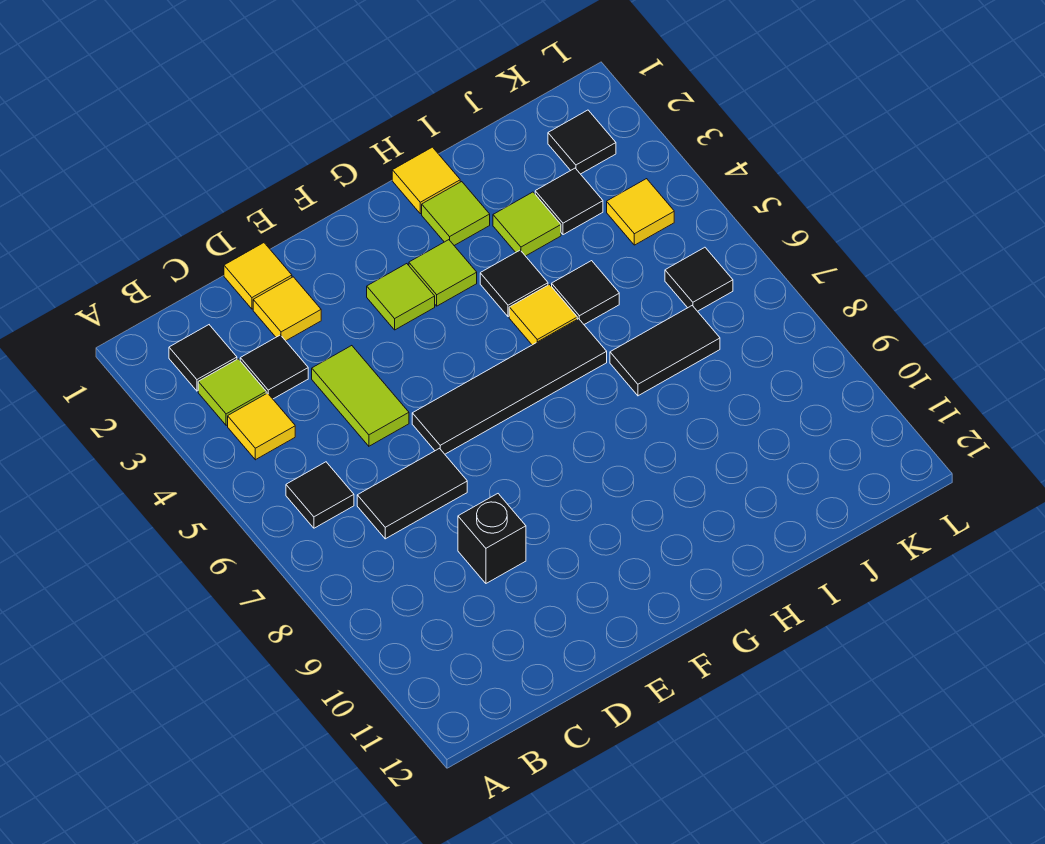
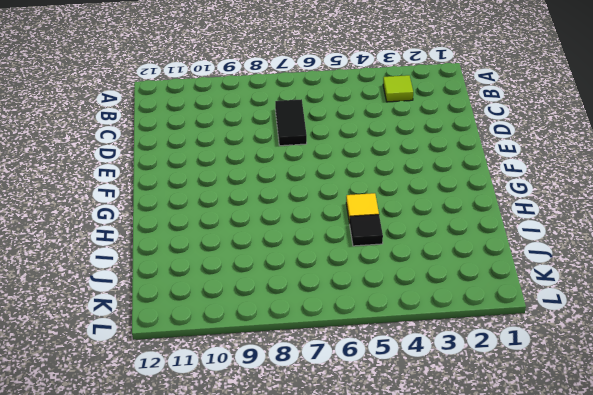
none -> black tile B2 level 1
none -> yellow tile B4 level 1
none -> black tile B6 level 1

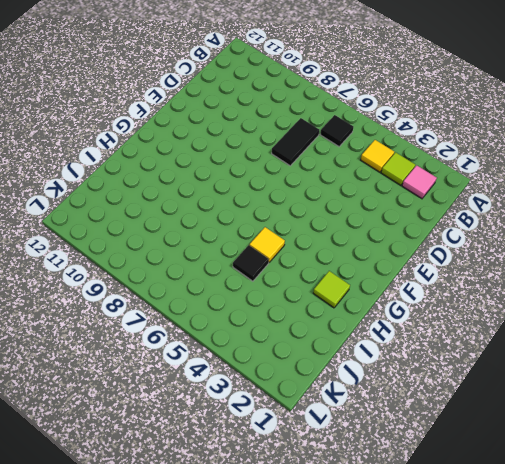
pink tile B2 level 1 -> black tile B2 level 1
none -> black tile C3 level 1
none -> yellow tile D1 level 1
none -> yellow tile D2 level 1

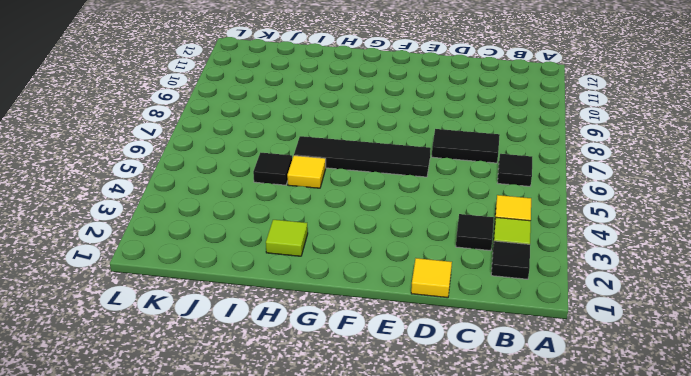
none -> yellow tile D2 level 1
none -> lime tile D4:D5 level 1
none -> black brick D9 level 1

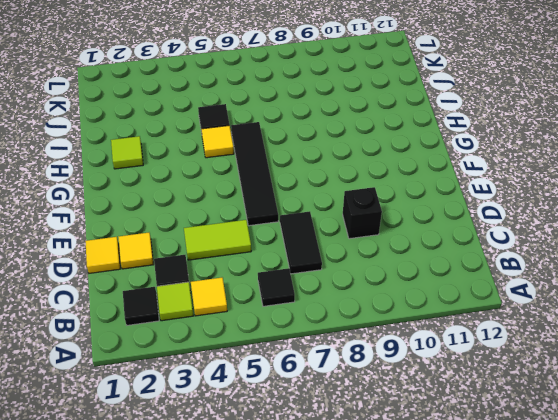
none -> lime tile F3 level 1
none -> lime tile G3 level 1
none -> yellow tile H1 level 1

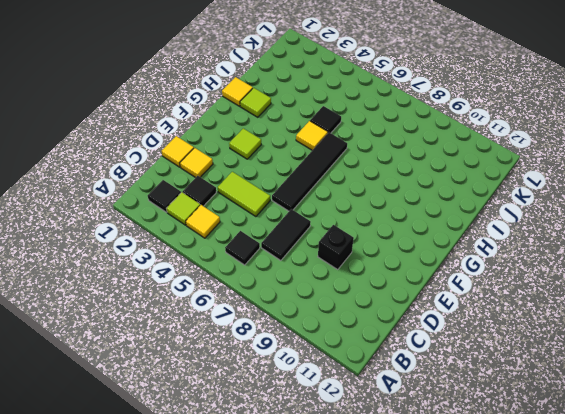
none -> lime tile G3 level 1
none -> black tile H4 level 1
none -> lime tile I3 level 1

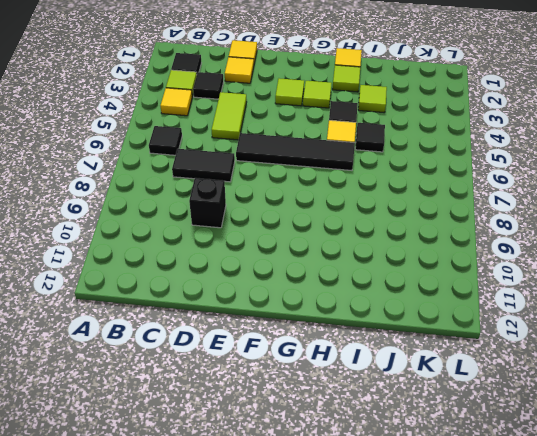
none -> black tile I7:J7 level 1
none -> black tile J3 level 1
none -> black tile K2 level 1

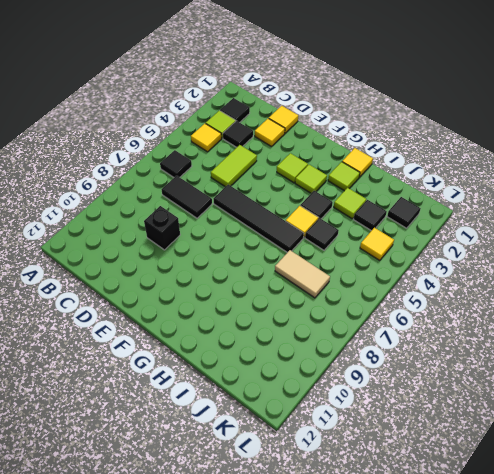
tan tile I7:J7 level 1 -> black tile I7:J7 level 1
none -> black tile K6 level 1

